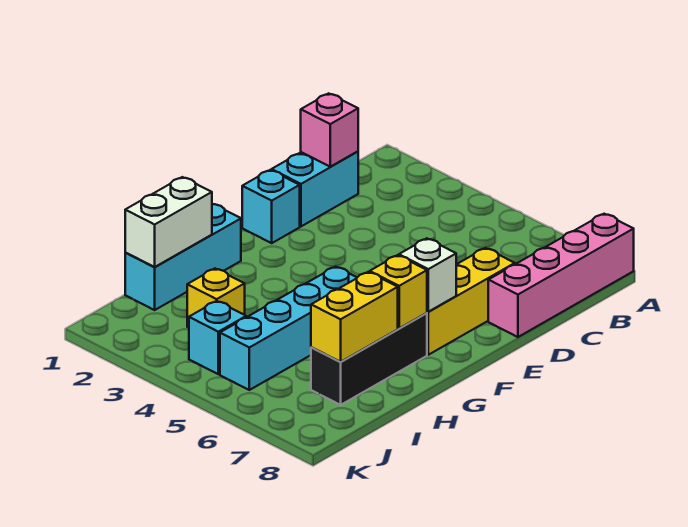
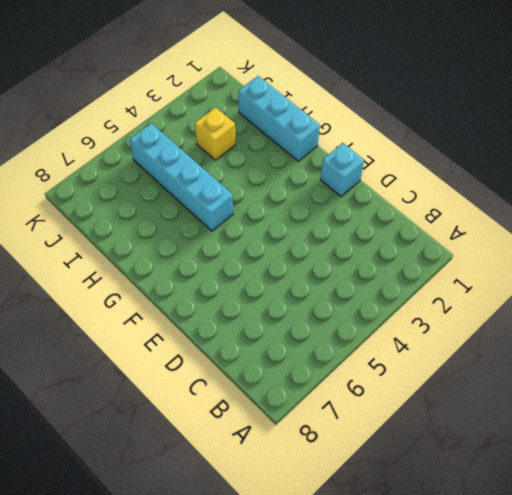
none -> pink brick A8:D8 level 1
none -> cyan brick C1:D1 level 1
none -> yellow brick D7:F7 level 1

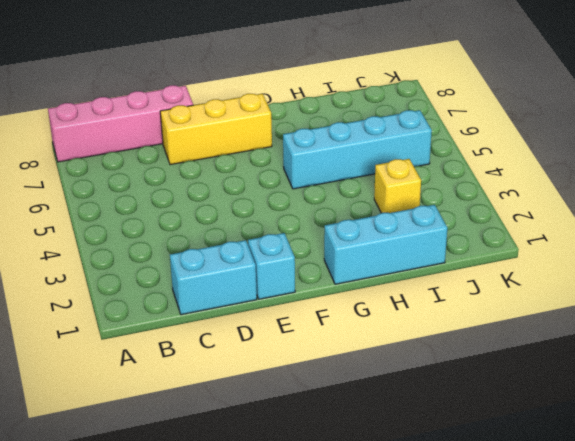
none -> black brick G7:I7 level 1
none -> cyan brick J4 level 1
none -> pink brick C1 level 2

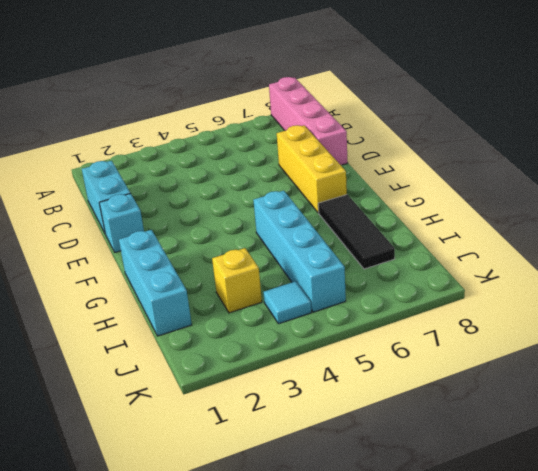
black tile G7:I7 level 1 -> black brick G7:I7 level 1
cyan tile J4 level 1 -> cyan brick J4 level 1
none -> pink brick C1 level 2
none -> white brick F7 level 2
none -> yellow brick G7 level 2

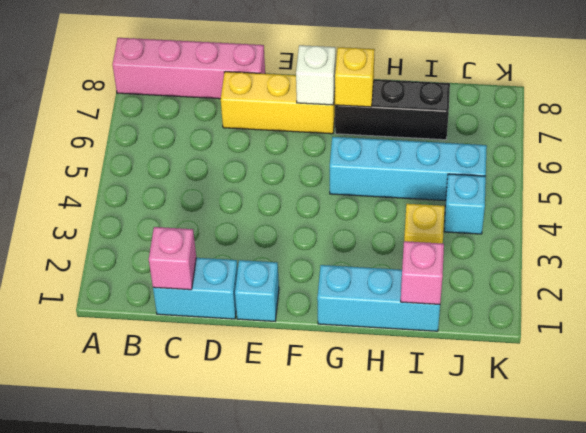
pink brick I1 level 2 -> white brick H1:I1 level 2
none -> yellow brick H7:I7 level 2

